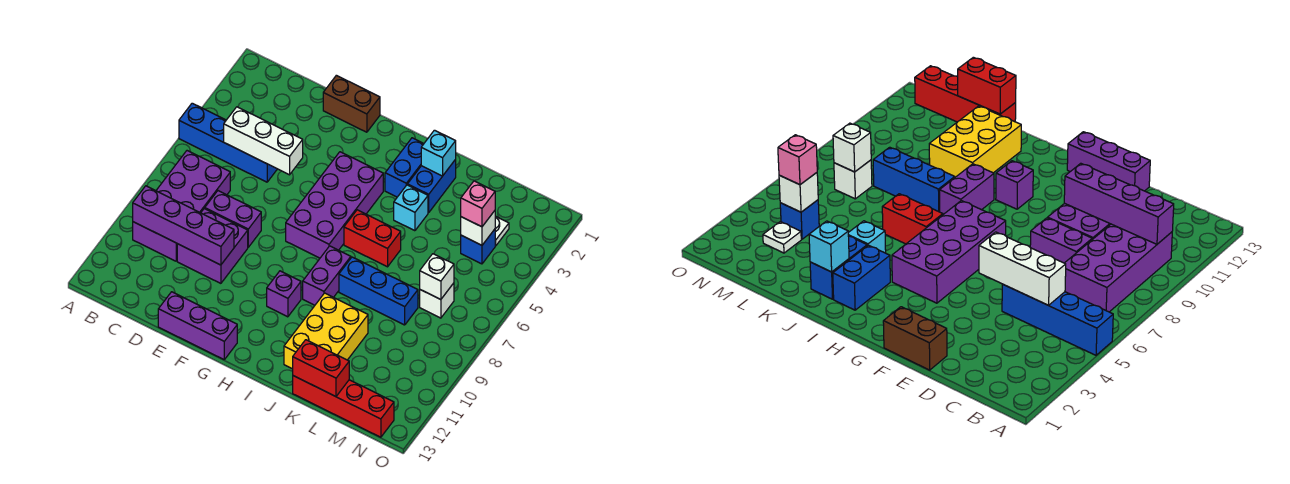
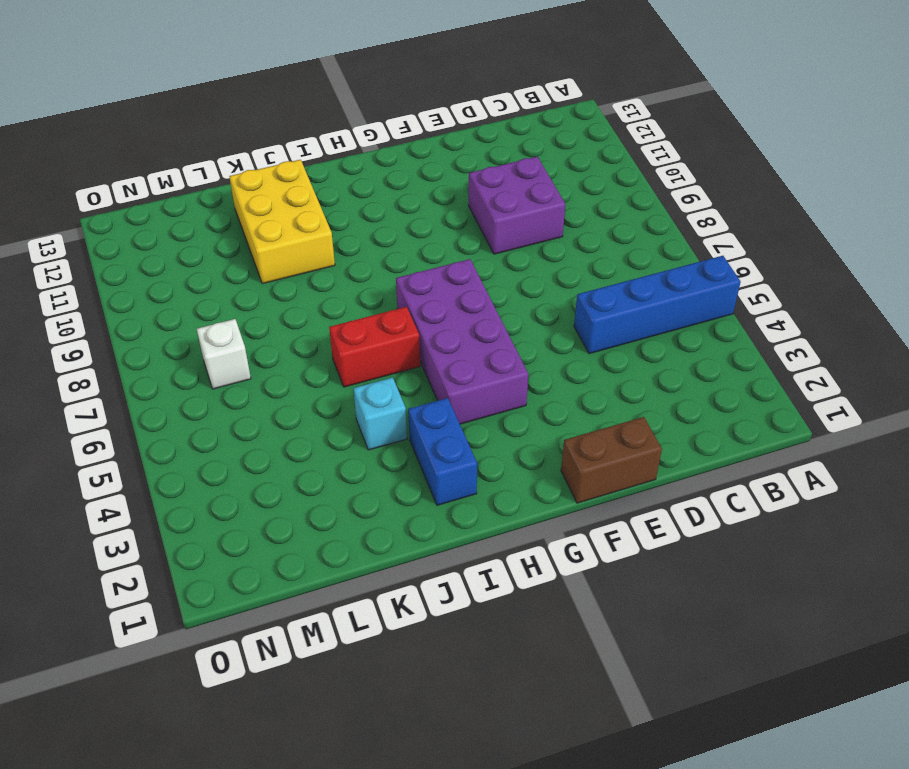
none -> purple brick B7:C10 level 1
none -> purple brick D8:E8 level 1
none -> purple brick E13:G13 level 1

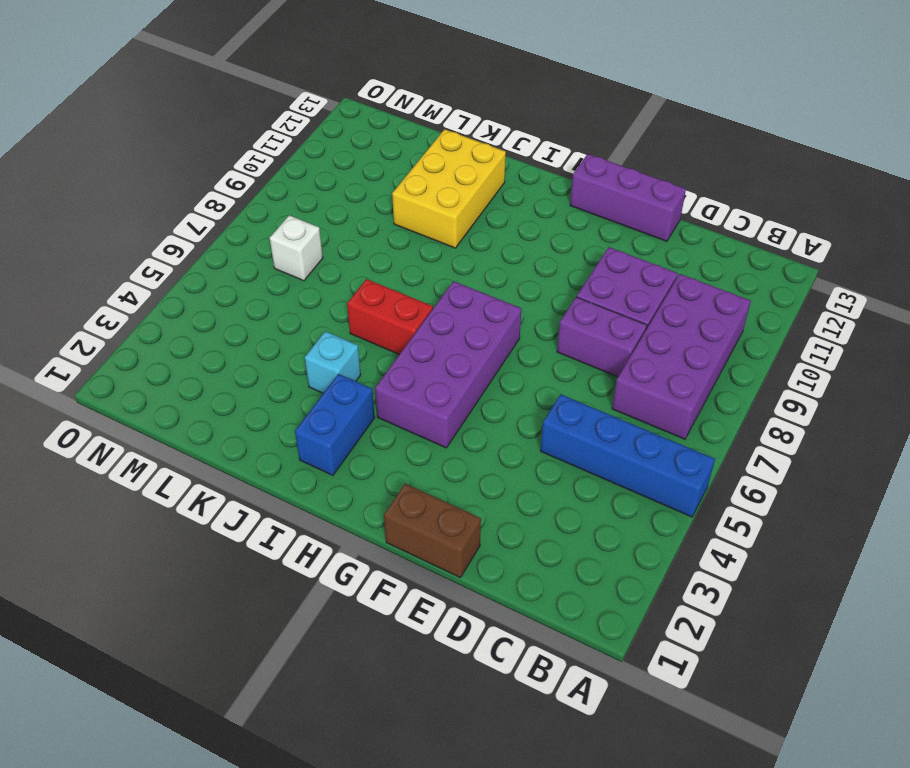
none -> purple brick H10 level 1
none -> purple brick I8:I9 level 1
none -> blue brick J2:J3 level 1

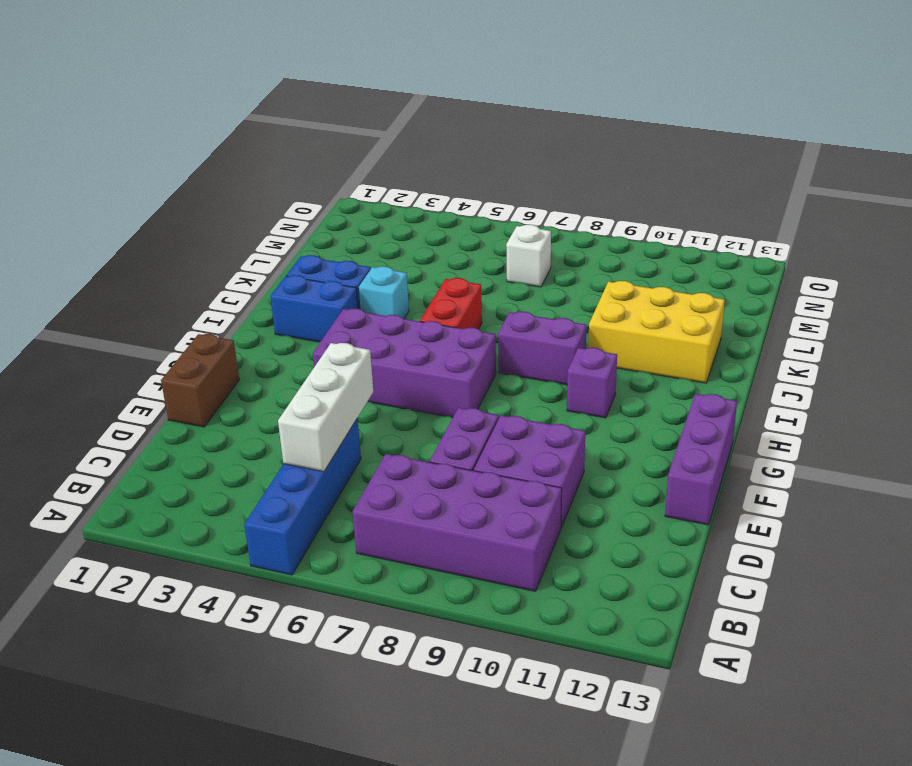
none -> blue brick J8:L8 level 1
none -> red brick K13:N13 level 1
none -> white plate M3 level 1

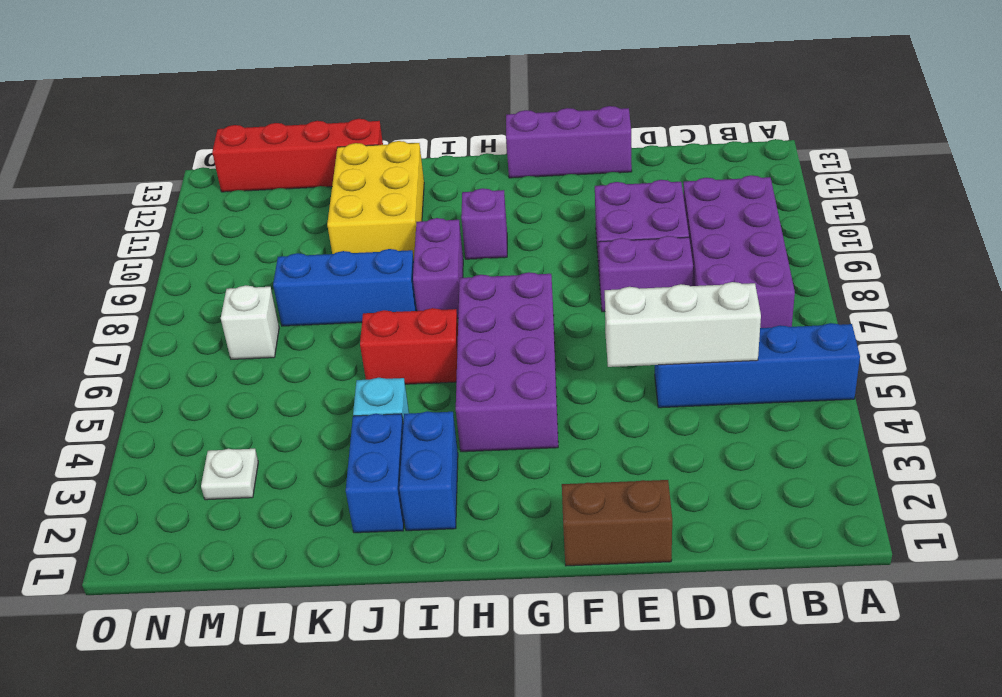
none -> blue brick M4 level 1
none -> purple brick B10:E10 level 2
none -> cyan brick J2 level 2

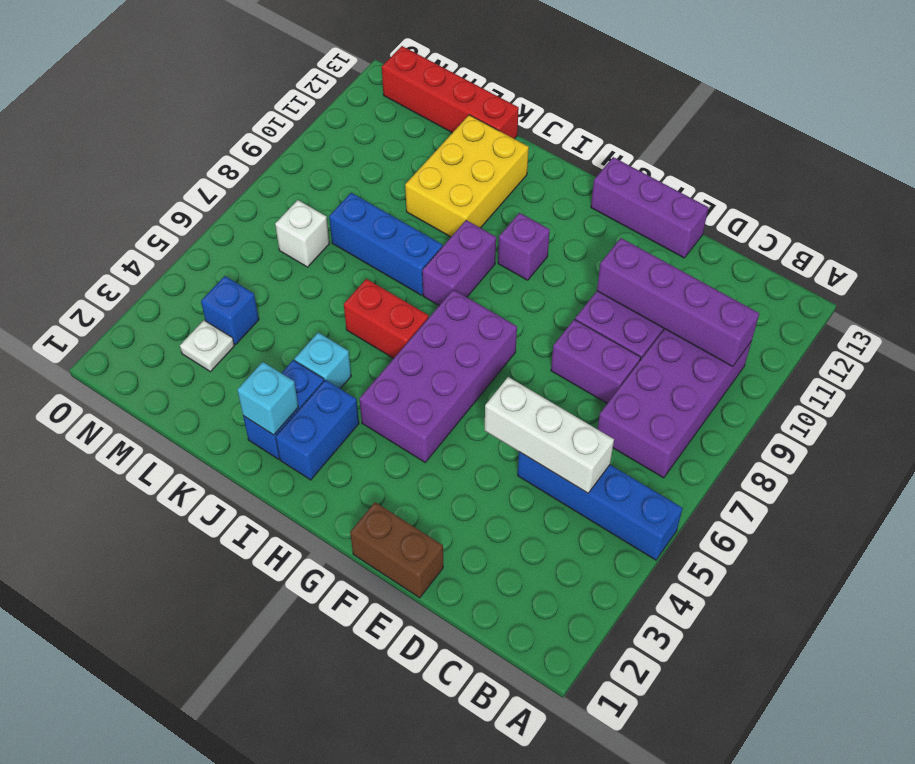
none -> red brick K13:L13 level 2
none -> white brick M4 level 2
none -> white brick M7 level 2

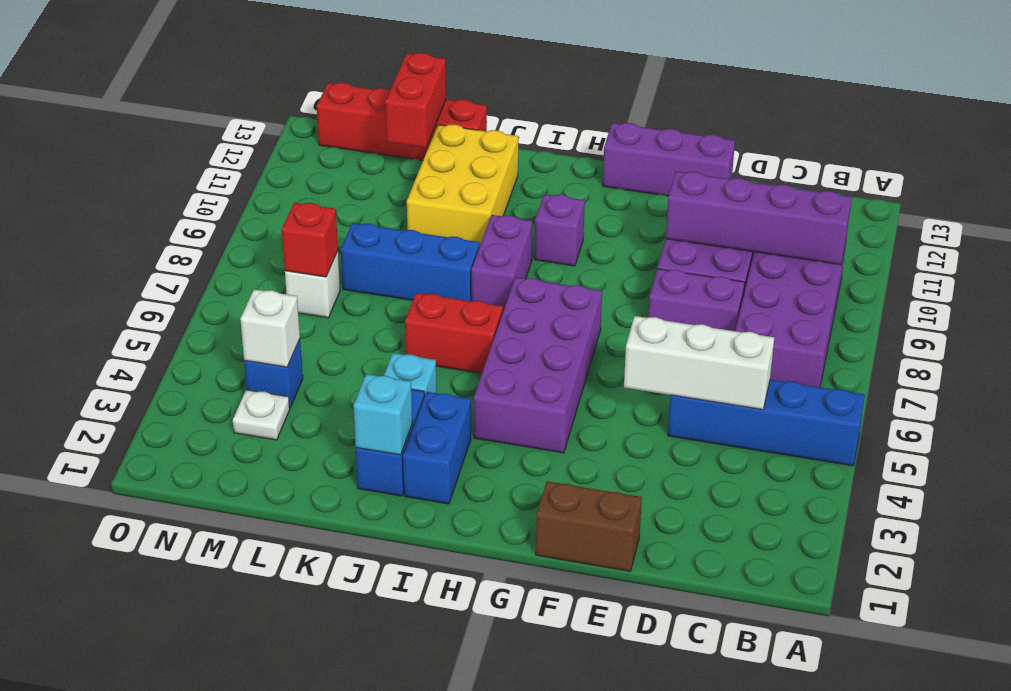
red brick L12:L13 level 2 -> red brick K13:L13 level 2
red brick M7 level 2 -> white brick M7 level 2
none -> pink brick M4 level 3

